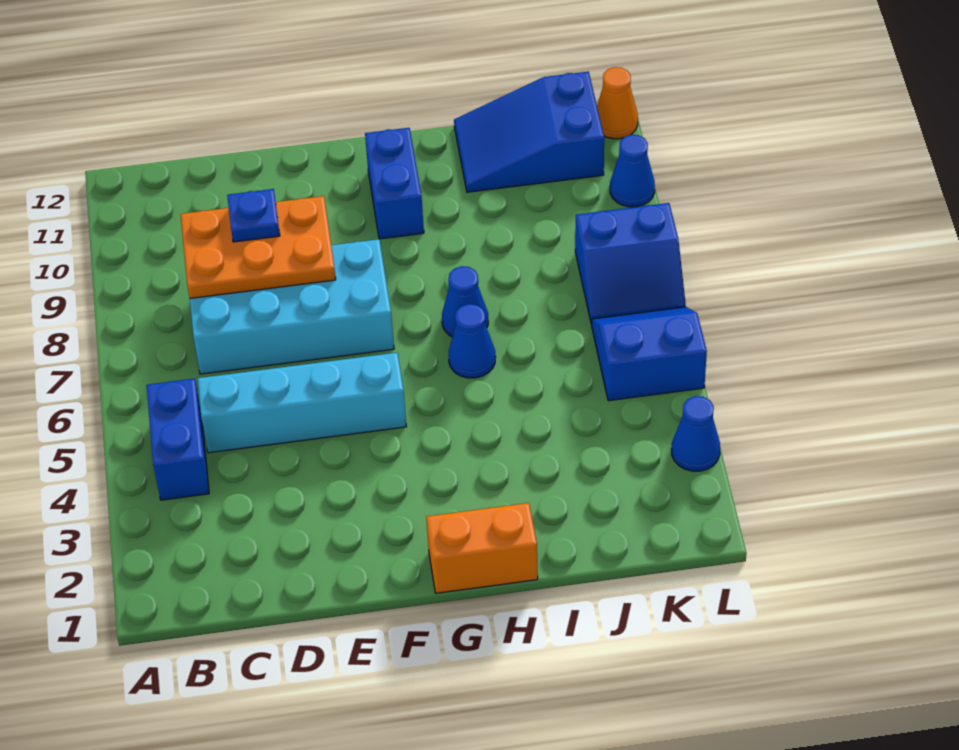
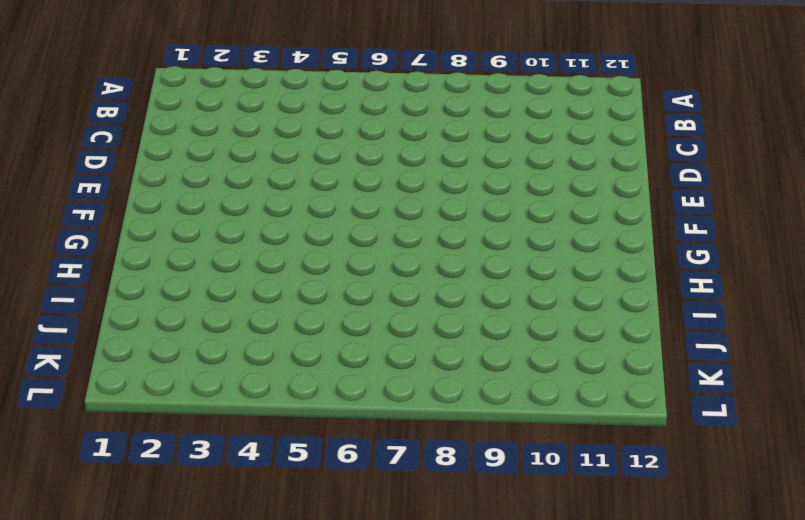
none -> blue brick B4:B5 level 1
none -> cyan brick C5:F5 level 1
none -> cyan brick C7:F8 level 1

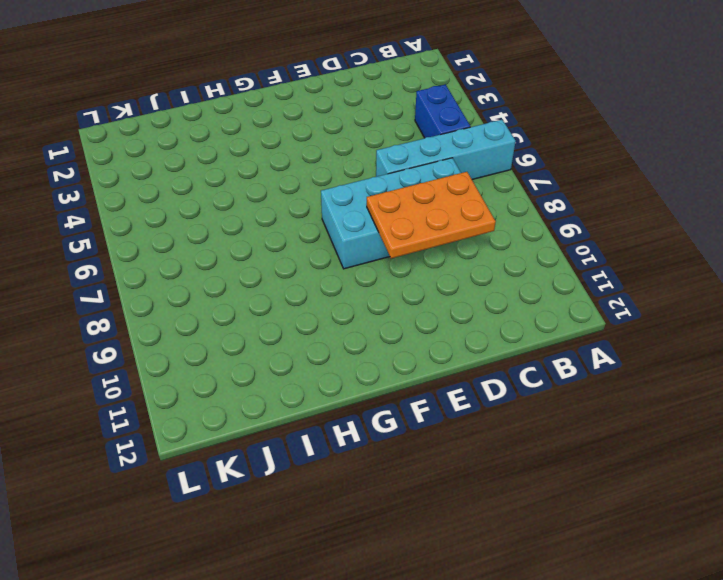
cyan brick A6:D6 level 1 -> cyan brick C5:F5 level 1
none -> orange brick G1:H1 level 1
none -> blue brick G10:G11 level 1
none -> blue cone H6 level 1

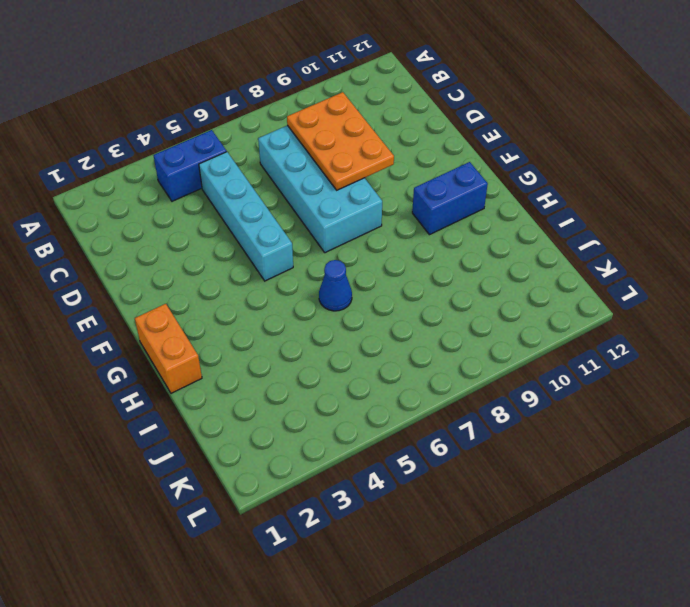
none -> blue cone H7 level 1
none -> blue slope I11:K12 level 1 top K
none -> blue slope K5:L6 level 1 top 5

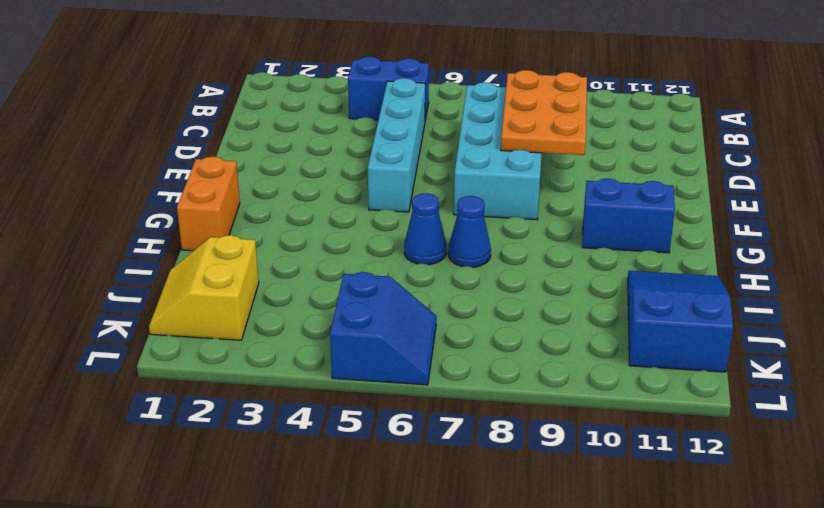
yellow slope J1:K2 level 1 top 2 -> none
none -> blue slope K7:L8 level 1 top 8
none -> blue cone L3 level 1
none -> blue cone L10 level 1

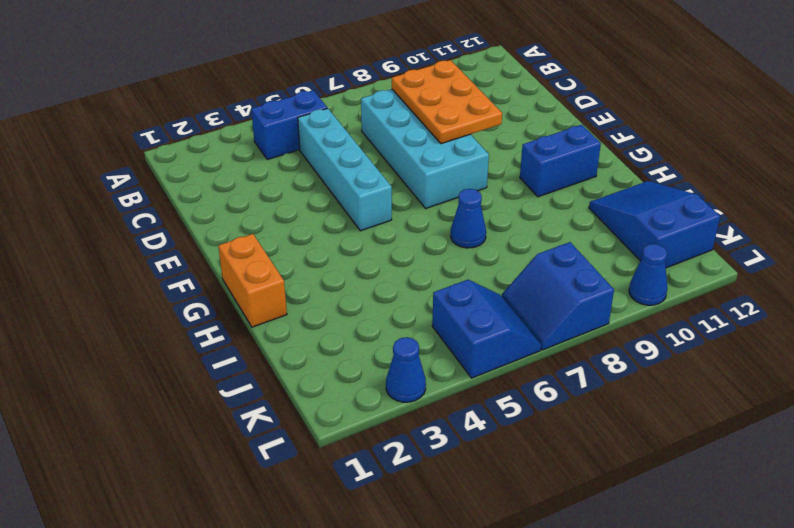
none -> blue cone H6 level 1
none -> orange cone L12 level 1
none -> blue plate D9 level 3

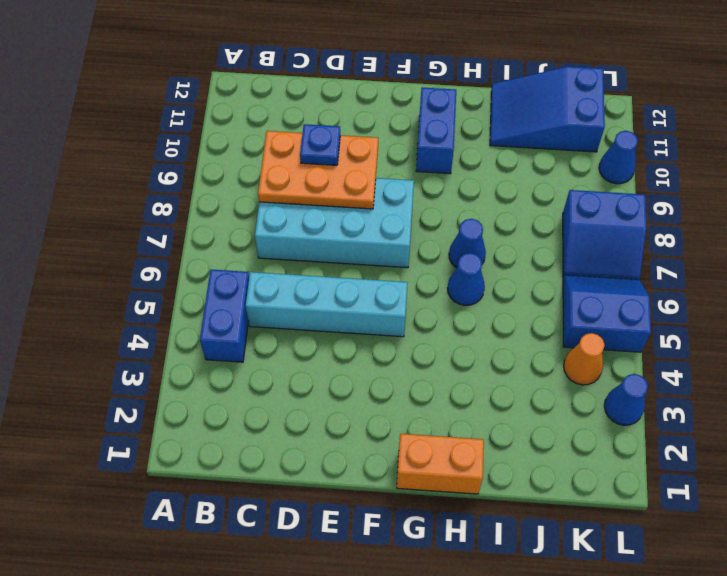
orange cone K4 level 1 -> orange cone L12 level 1

